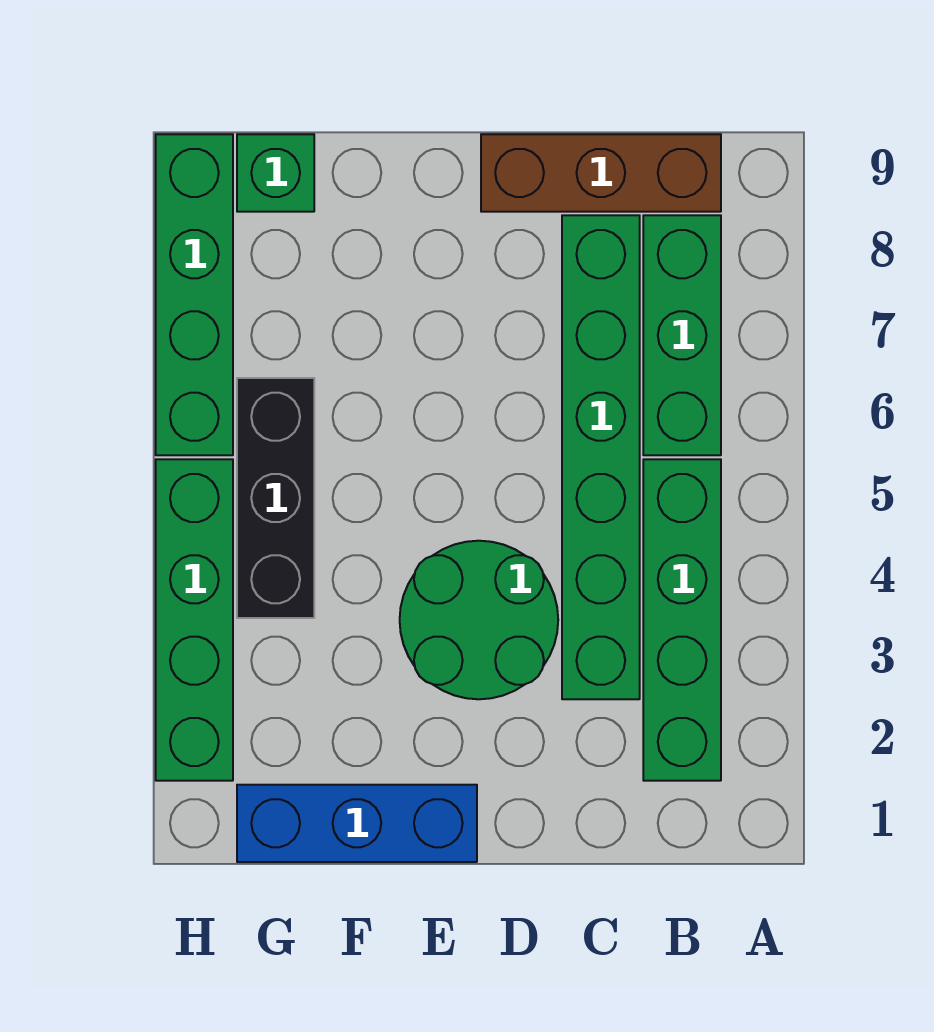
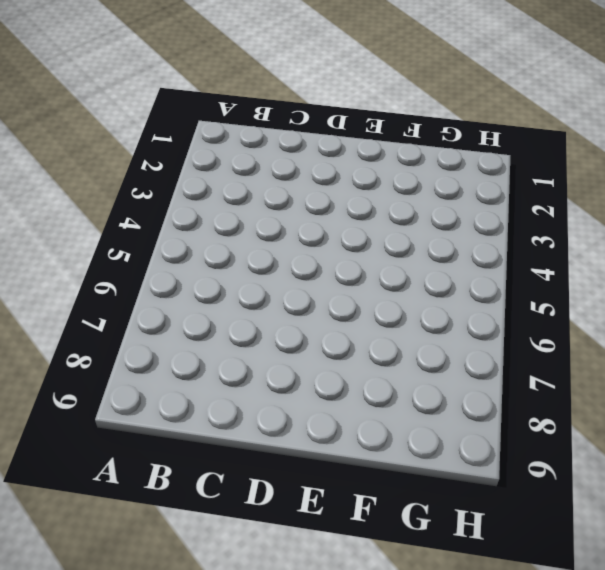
none -> green brick B2:B5 level 1
none -> green brick B6:B8 level 1

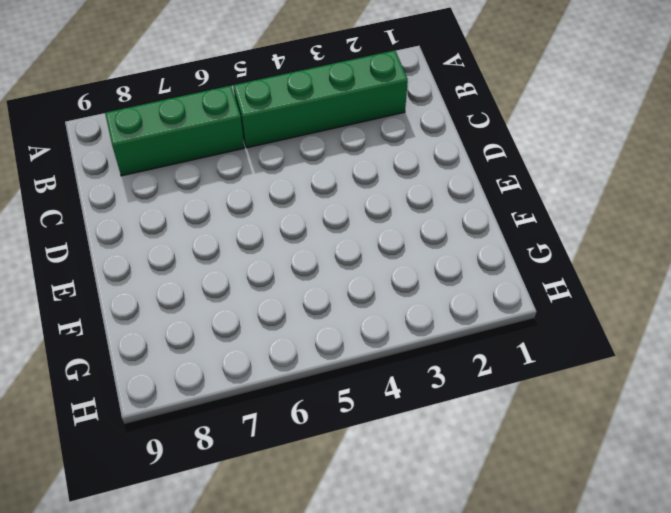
none -> brown brick B9:D9 level 1
none -> green brick C3:C8 level 1

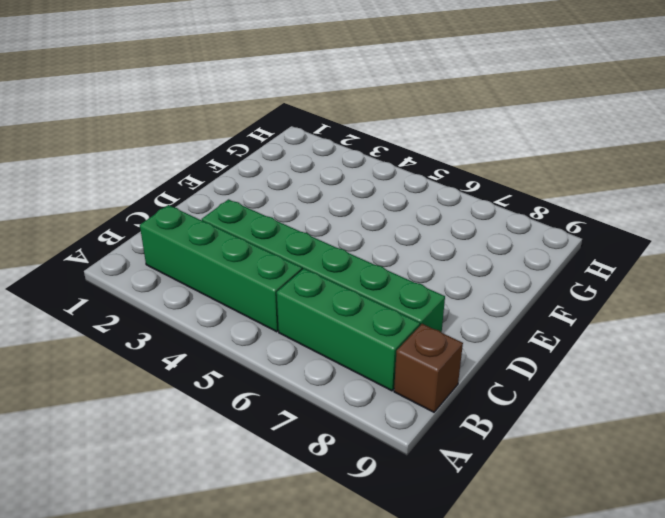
brown brick B9 level 1 -> brown brick B9:D9 level 1
none -> green round brick D3:E4 level 1
none -> blue brick E1:G1 level 1

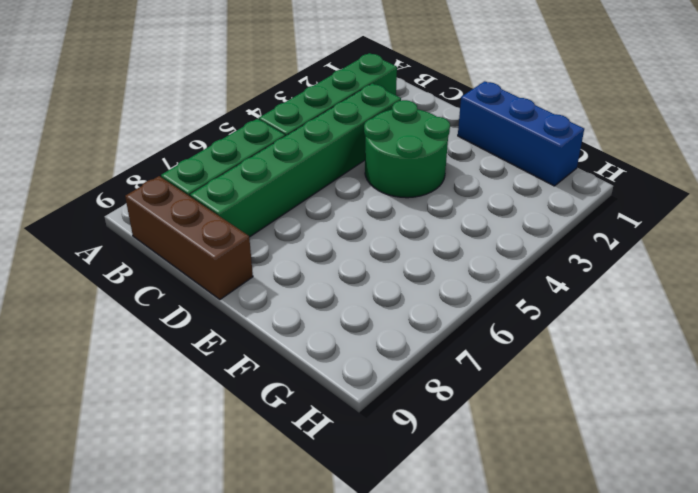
none -> black brick G4:G6 level 1
none -> green brick G9 level 1

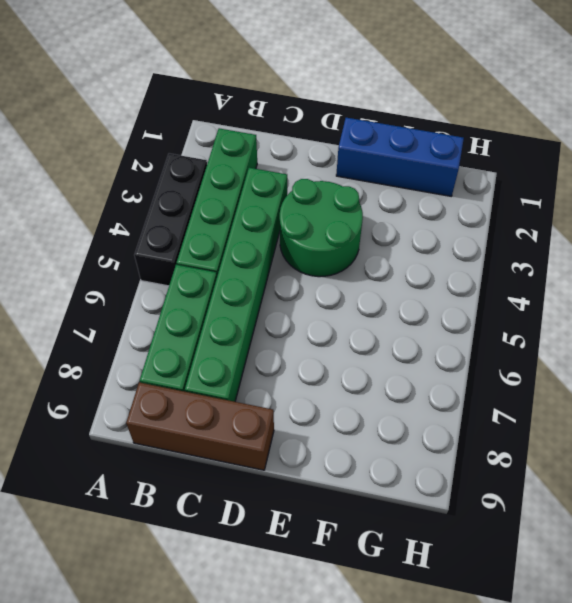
black brick A3:A5 level 1 -> black brick G4:G6 level 1
none -> green brick G9 level 1
none -> green brick H2:H5 level 1

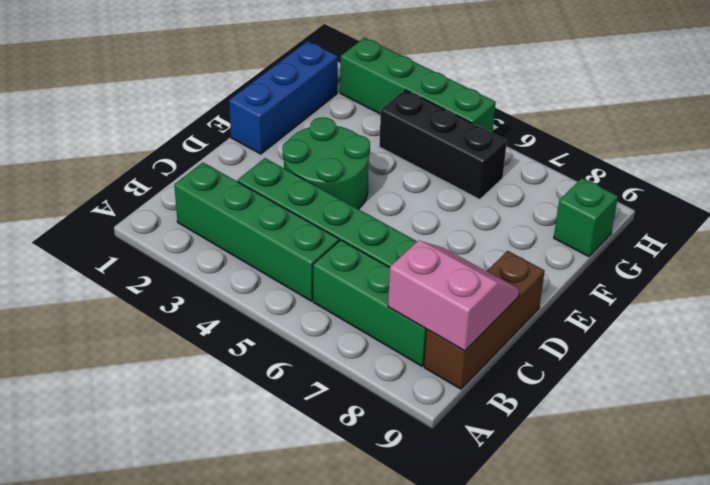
pink slope B8:C9 level 2 top B -> none
none -> green brick H6:H9 level 1

